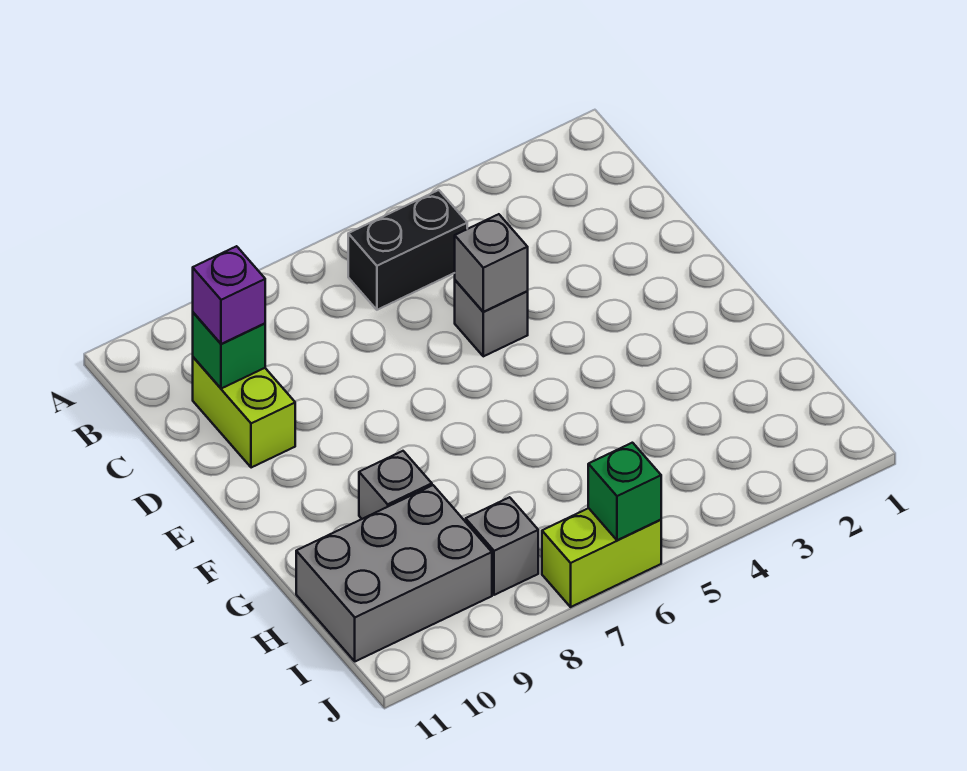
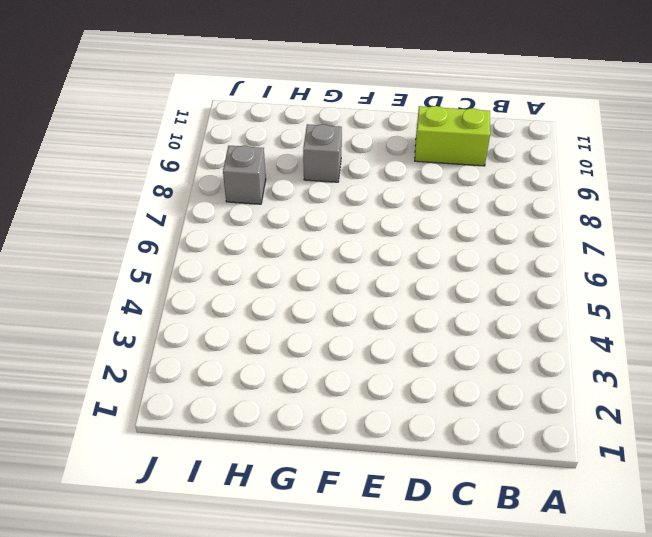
none -> black brick B5:B6 level 1
none -> grey brick D5 level 1

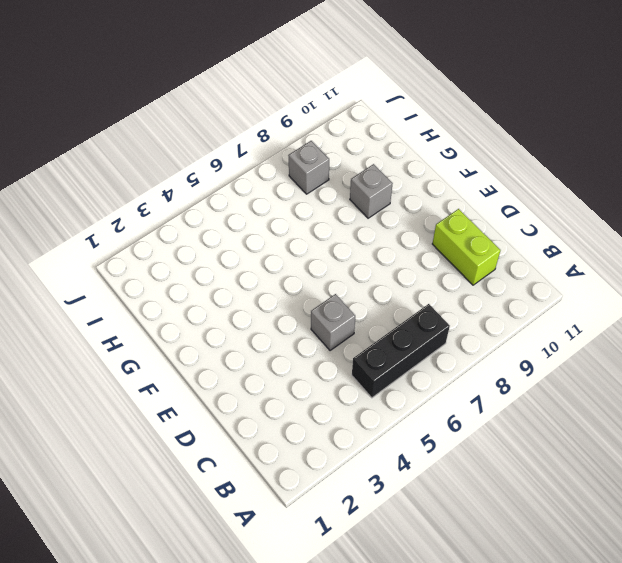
black brick B5:B7 level 1 -> black brick B5:B6 level 1
none -> grey brick H9:I11 level 1
none -> lime brick J6:J7 level 1

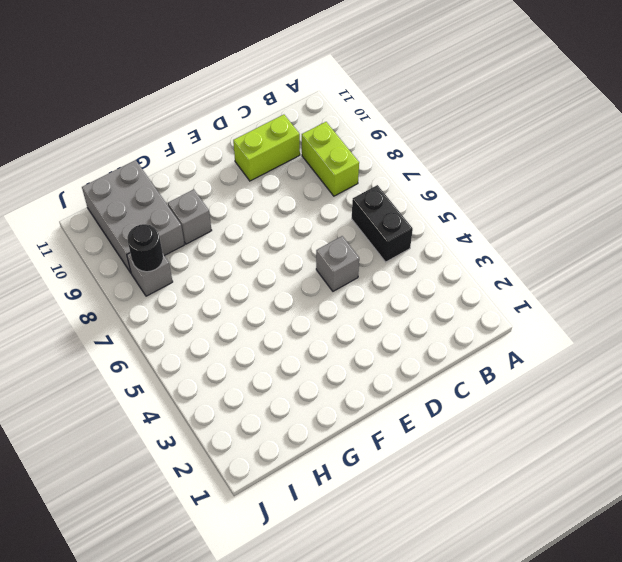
lime brick B8:B9 level 1 -> lime brick J6:J7 level 1
black round brick I8 level 2 -> none
none -> green brick C10 level 2
none -> grey brick D5 level 2

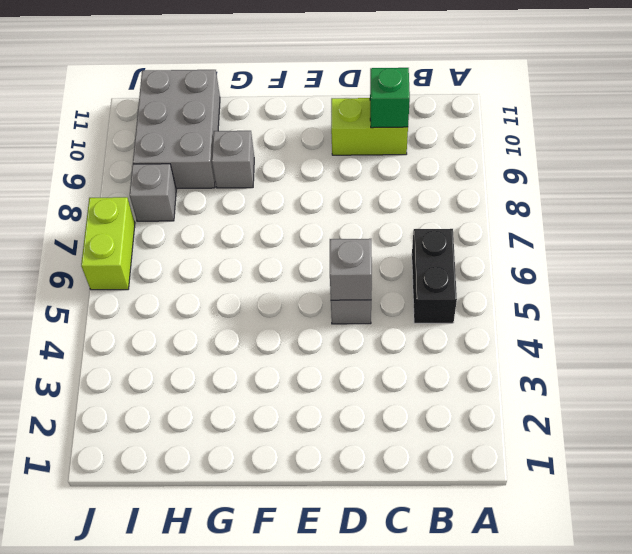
none -> green brick J6 level 2
none -> purple brick C10 level 3

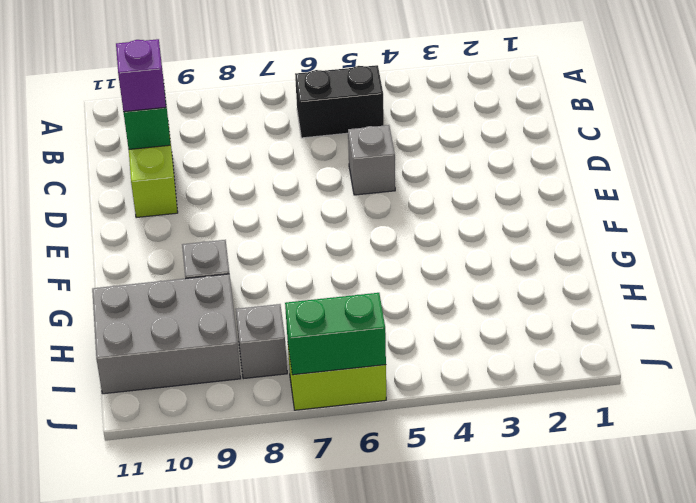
green brick J6:J7 level 2 -> green brick J6 level 2
none -> grey brick D5 level 2

